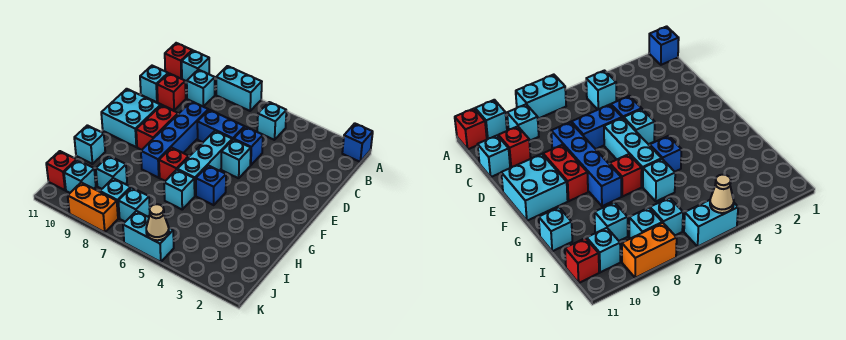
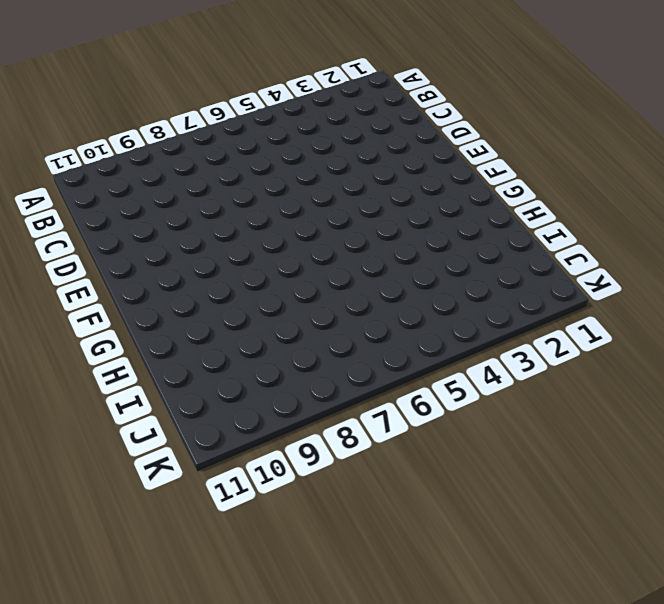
none -> blue brick A1 level 1
none -> cyan brick A7:A8 level 1
none -> cyan brick A10 level 1

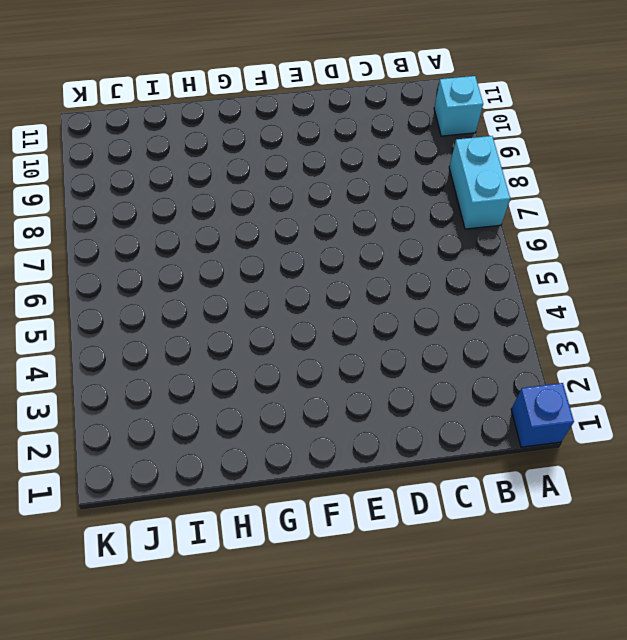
none -> red brick A11 level 1
none -> cyan brick B5 level 1
none -> cyan brick B9 level 1

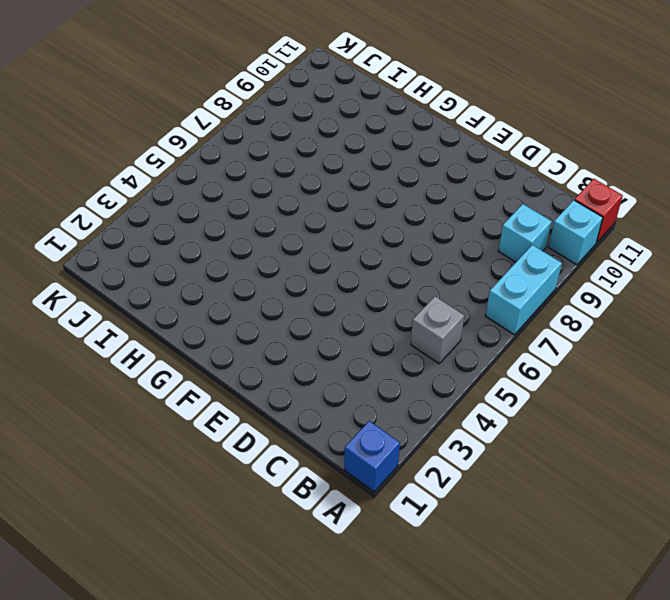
grey brick B5 level 1 -> cyan brick B5 level 1
none -> red brick C10 level 1
none -> cyan brick C11 level 1
none -> blue brick D5 level 1

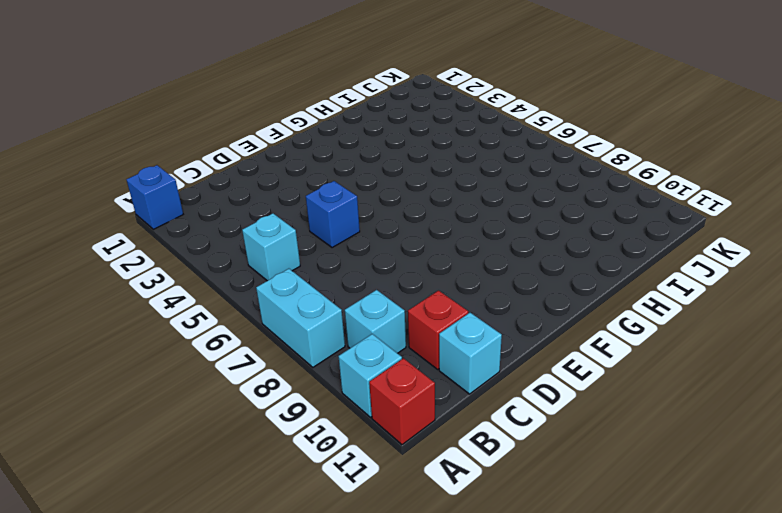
none -> blue brick D6:D7 level 1
none -> blue brick D8:G8 level 1
none -> cyan brick E5 level 1

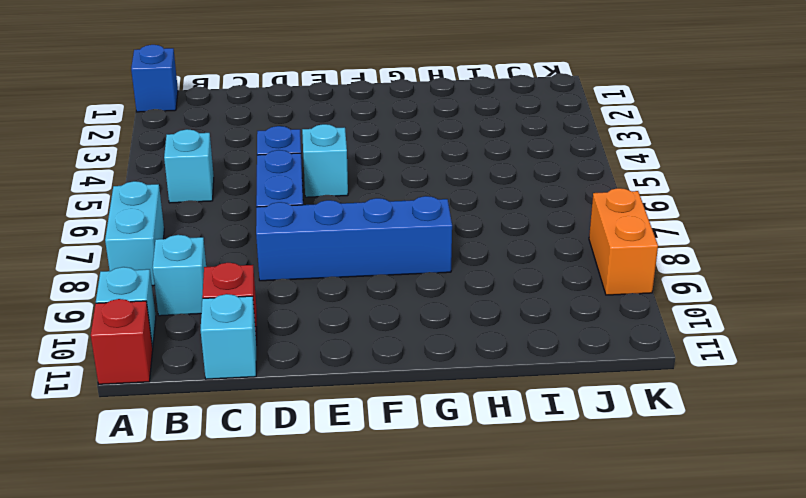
none -> cyan brick E6:G6 level 1
none -> red brick E9:F9 level 1
none -> cyan brick E10:F11 level 1

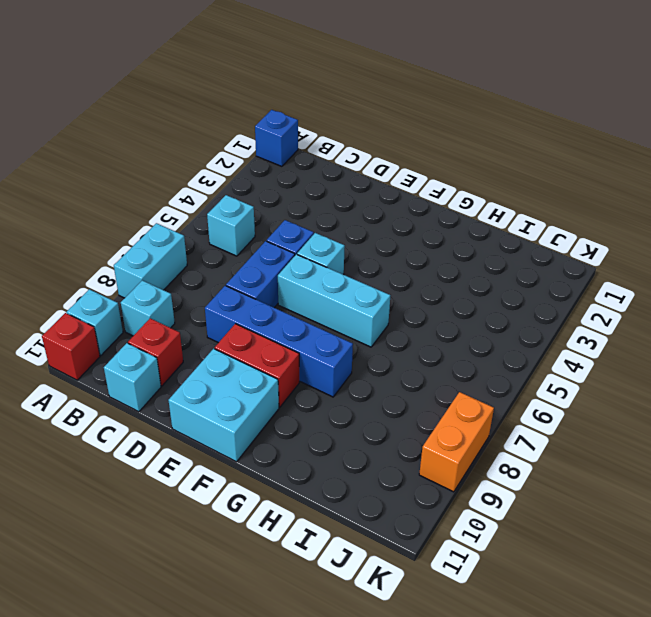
none -> blue brick G5 level 1
none -> red brick G7 level 1
none -> cyan brick H6 level 1

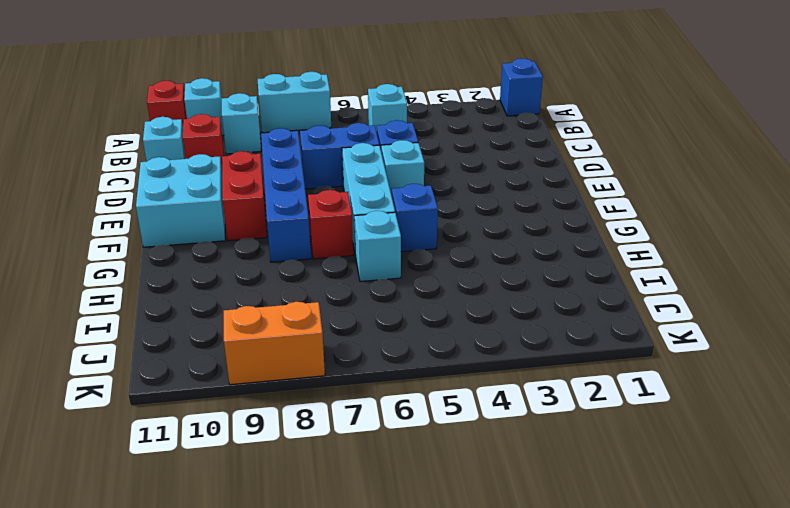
none -> cyan brick H11 level 1
none -> cyan brick I9 level 1
none -> cyan brick J7 level 1

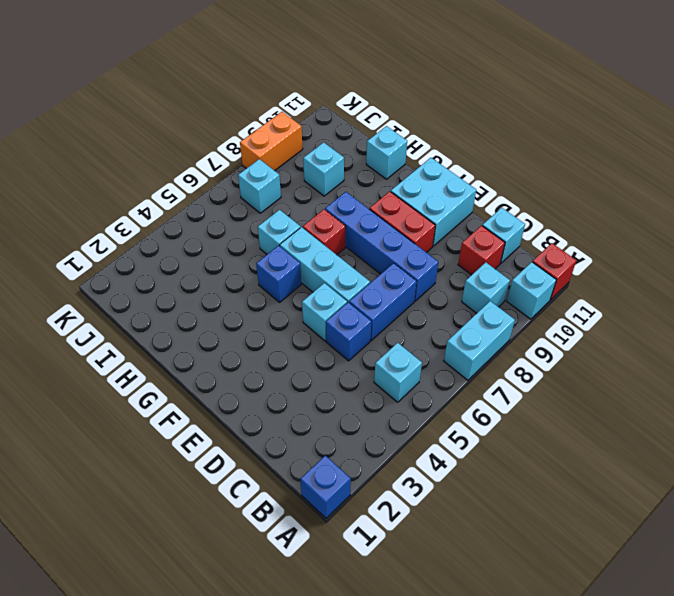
none -> cyan brick J8 level 1
none -> cyan brick J10 level 1
none -> red brick J11 level 1

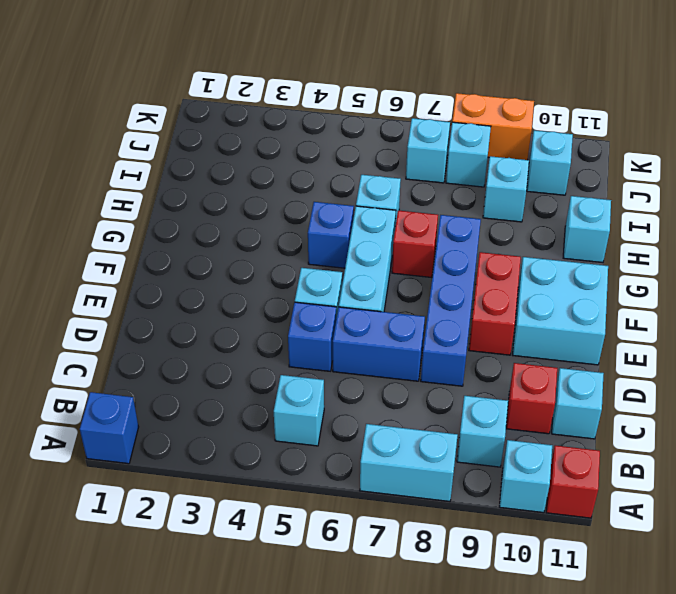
none -> red brick J11 level 1
none -> cyan brick K5:K6 level 1
none -> tan cone K5 level 2

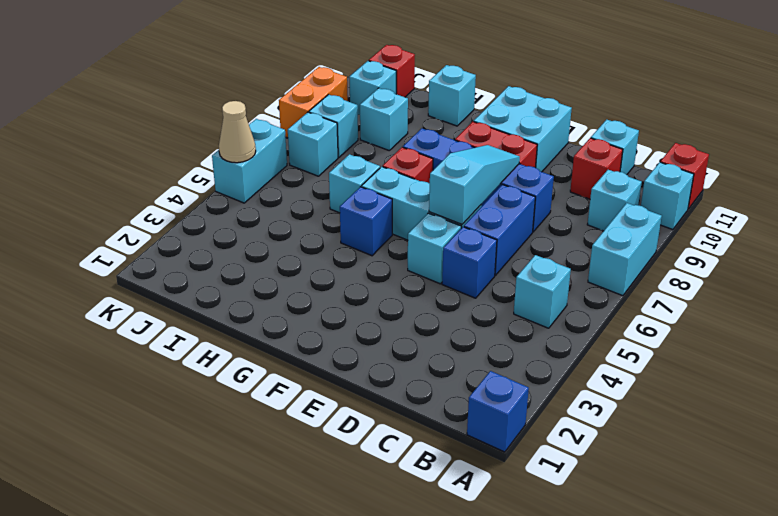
cyan slope E6:E8 level 2 top 6 -> none

